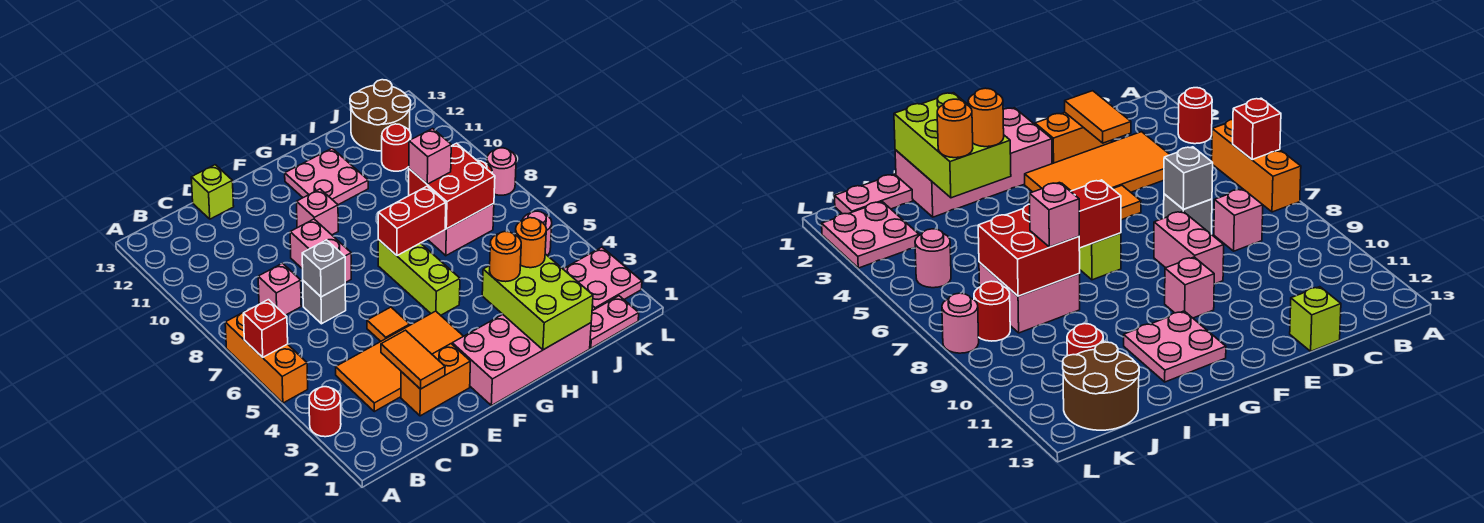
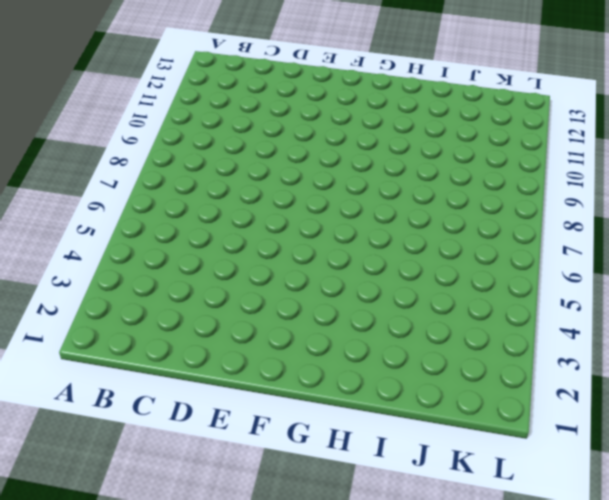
none -> red round brick A3 level 1
none -> orange brick A5:A7 level 1
none -> orange tile C3:F4 level 1
none -> pink brick C8 level 1

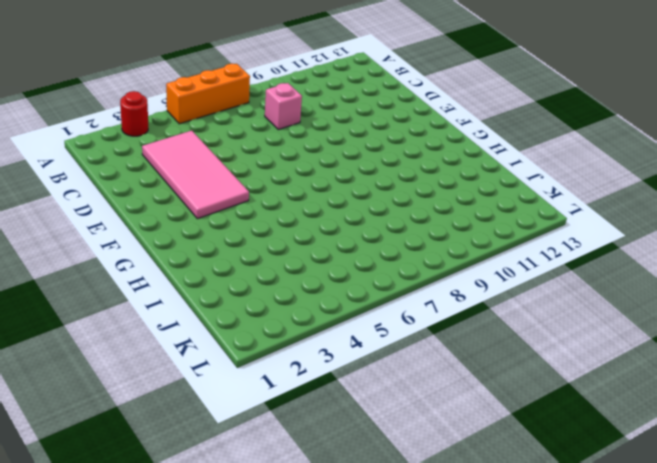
pink tile C3:F4 level 1 -> orange tile C3:F4 level 1
none -> orange brick D2:E2 level 1
none -> grey brick D7 level 1
none -> lime brick D13 level 1
none -> orange tile E5 level 1

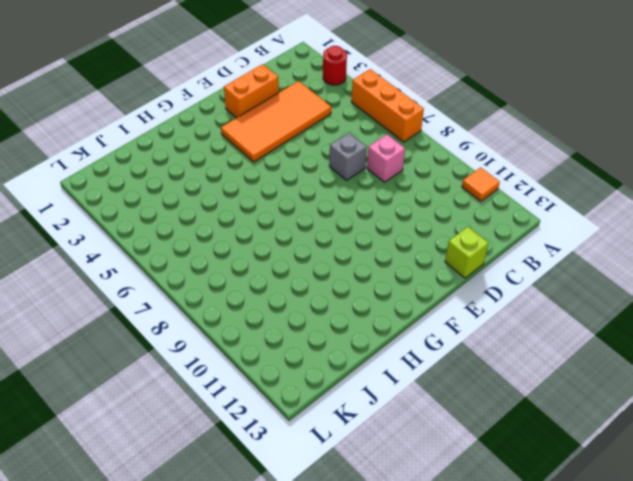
orange tile A11 level 1 -> orange tile E5 level 1
none -> pink brick E8:E9 level 1
none -> pink brick F1:I2 level 1
none -> pink brick F10 level 1
none -> lime brick G5:G7 level 1

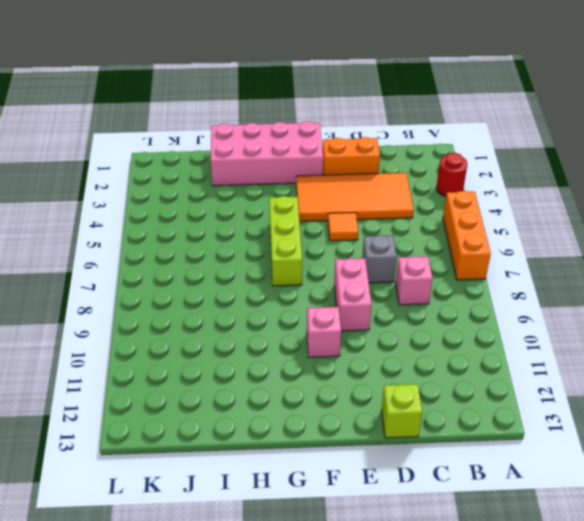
none -> pink plate G11:H12 level 1
none -> pink brick I7:J8 level 1
none -> pink plate J1:K1 level 1
none -> red round brick J11 level 1

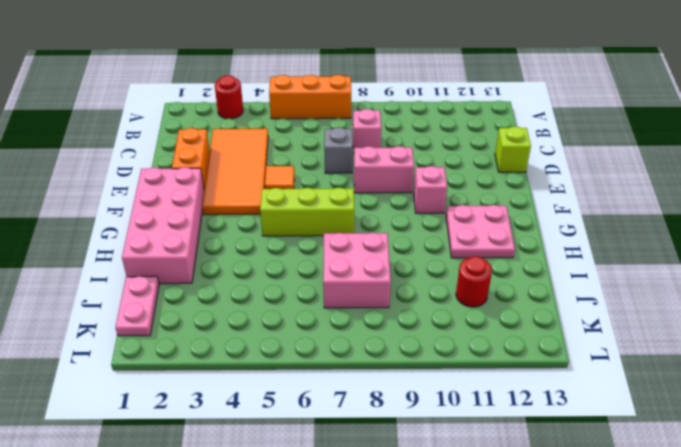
none -> brown round brick J12:K13 level 1
none -> pink plate K2:L3 level 1
none -> pink round brick K5 level 1
none -> red round brick K8 level 1

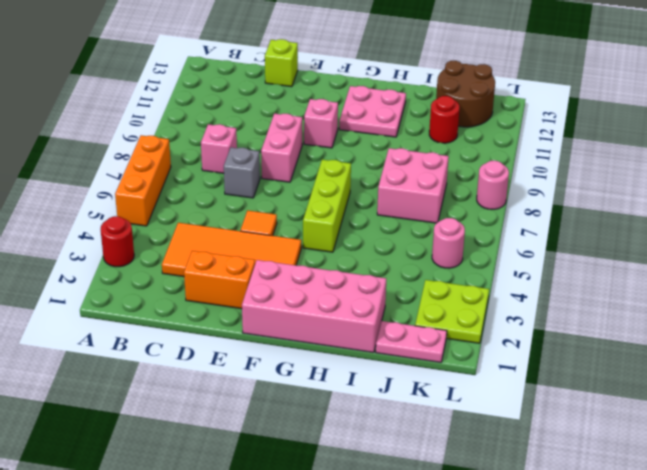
lime plate K2:L3 level 1 -> pink plate K2:L3 level 1
none -> red round brick K8 level 1
none -> red brick A6 level 2
none -> orange tile D2:D3 level 2
none -> grey brick D7 level 2

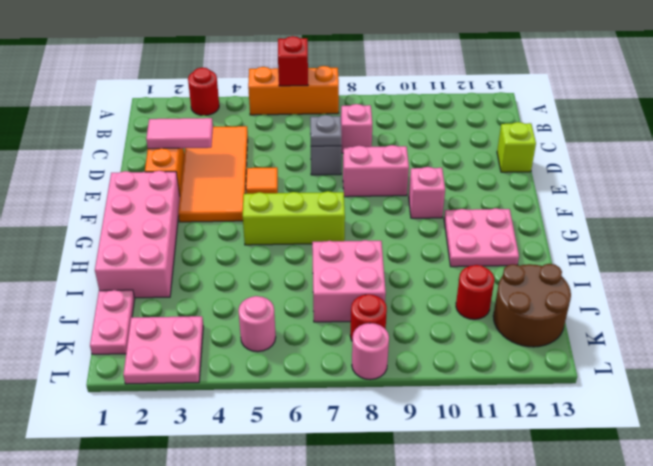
pink tile D2:D3 level 2 -> orange tile D2:D3 level 2
grey plate D7 level 2 -> grey brick D7 level 2
none -> red brick G7:H7 level 2
none -> lime brick H1:I3 level 2
none -> red brick I7:J8 level 2
none -> orange round brick H3 level 3

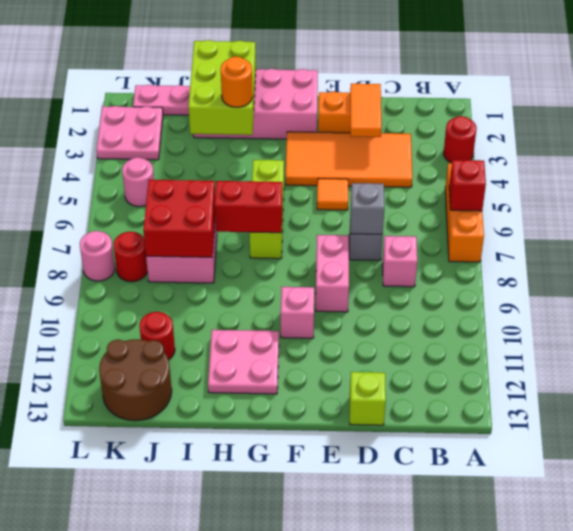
none -> orange round brick I3 level 3
none -> pink brick I8 level 3

